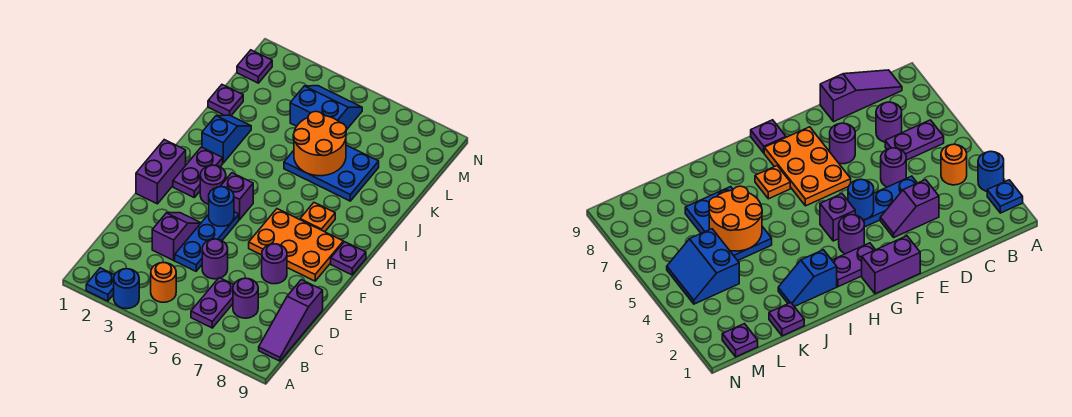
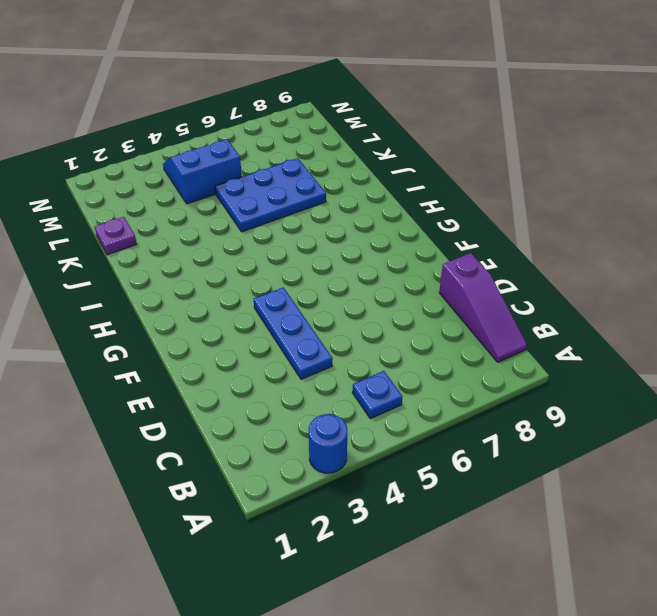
blue plate B5 level 1 -> blue plate A2 level 1
none -> orange round brick B4 level 1
none -> purple plate B6:C6 level 1
none -> purple round brick C7 level 1

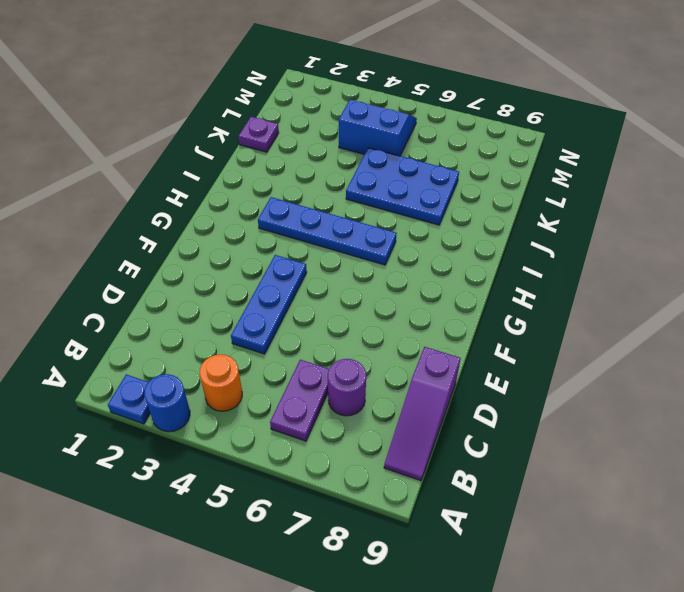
blue plate H3:H6 level 1 -> none
none -> purple slope D3:E3 level 1 top D
none -> purple round brick D5 level 1
none -> purple round brick E7 level 1

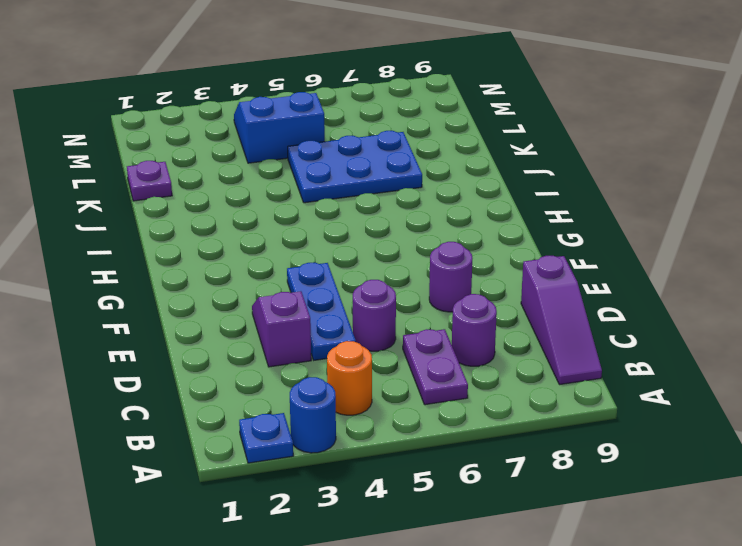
none -> purple brick F1:G1 level 1
none -> orange plate F6:G8 level 1
none -> purple plate G2:H2 level 1

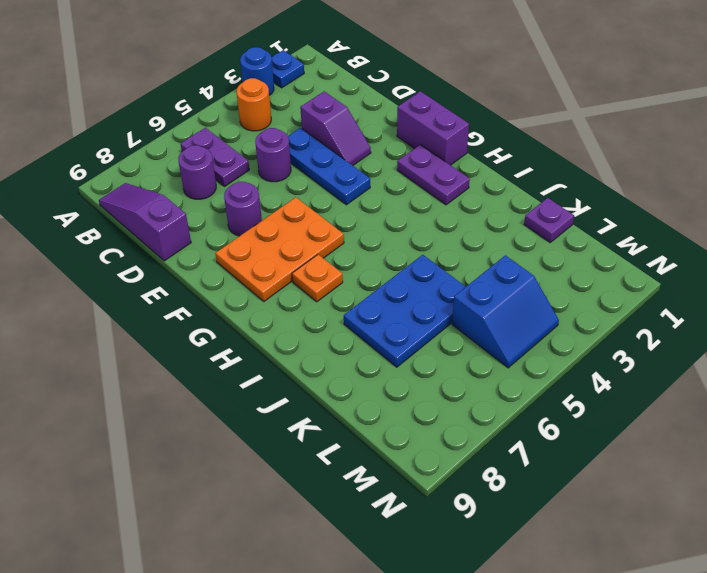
none -> purple round brick G3 level 1
none -> purple brick G4 level 1
none -> purple plate G9 level 1

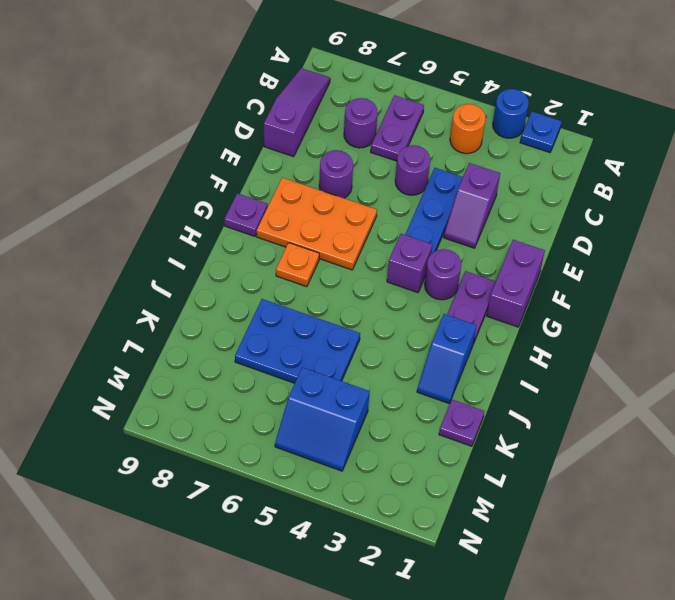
none -> purple plate M1 level 1
none -> blue round brick F4 level 2
none -> orange round brick J5:K6 level 2

